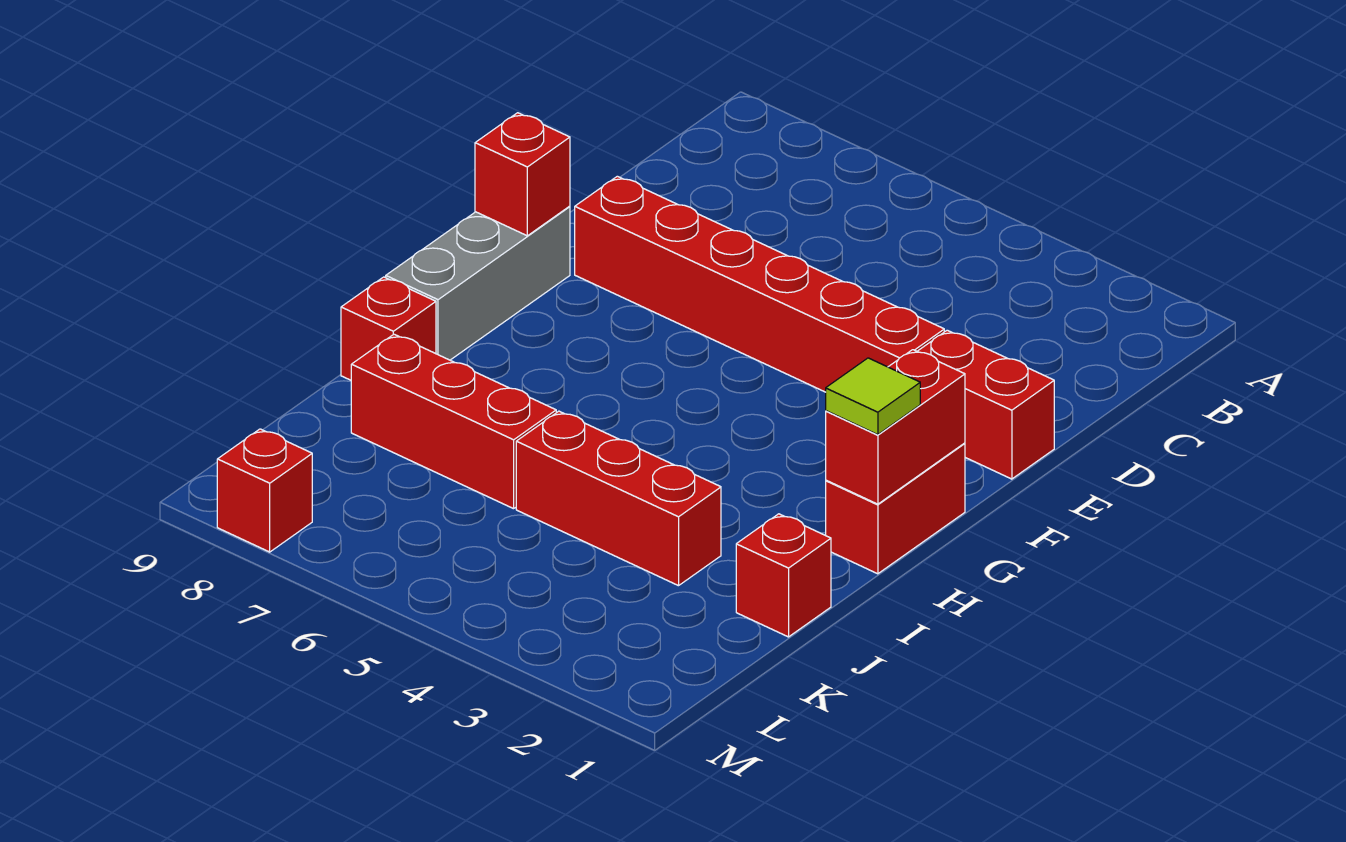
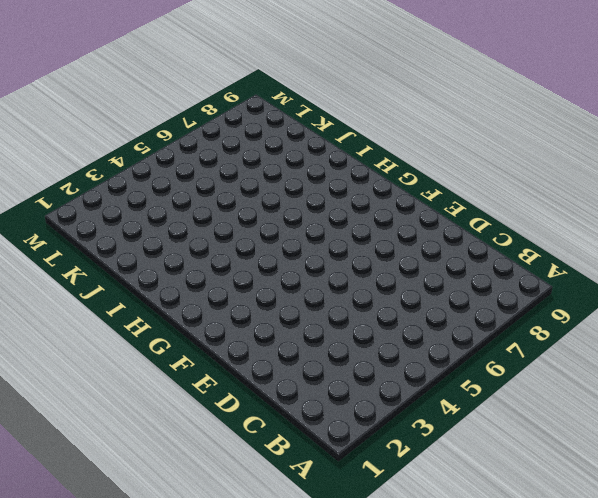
none -> red brick E1:E2 level 1
none -> red brick E3:E8 level 1
none -> grey brick F9:H9 level 1

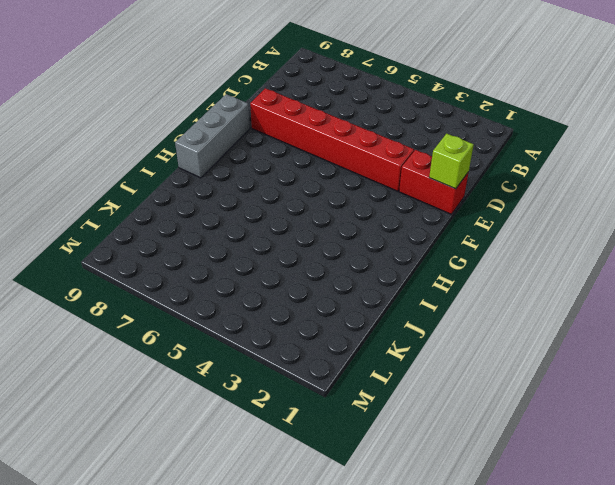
lime brick E1 level 2 -> none
none -> red brick G1:H1 level 1
none -> red brick I9 level 1
none -> red brick J1 level 1

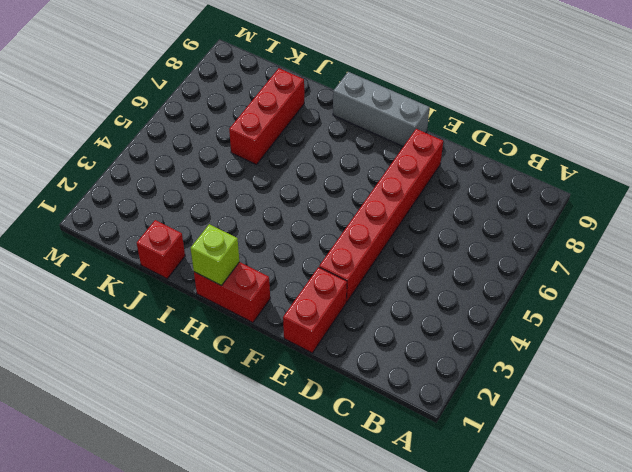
lime brick H1 level 2 -> red brick G1:H1 level 2
none -> red brick I9 level 1
none -> red brick J3:J5 level 1
none -> red brick M8 level 1

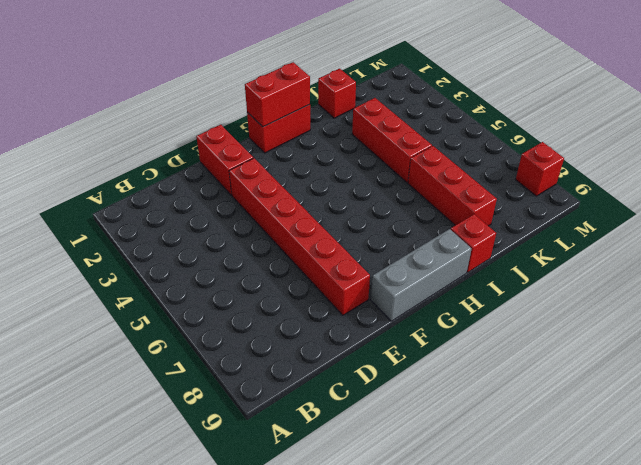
none -> red brick F9 level 2
none -> lime tile H1 level 3

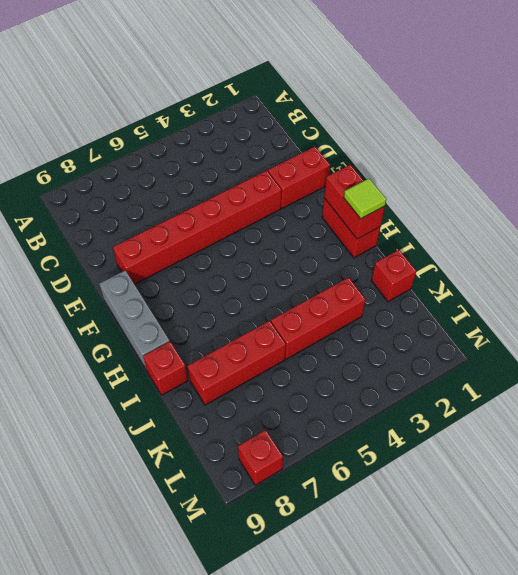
none -> red brick F9 level 2

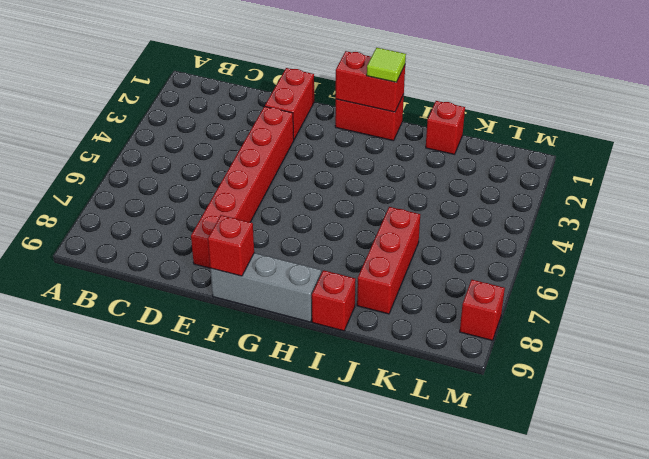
none -> red brick J3:J5 level 1

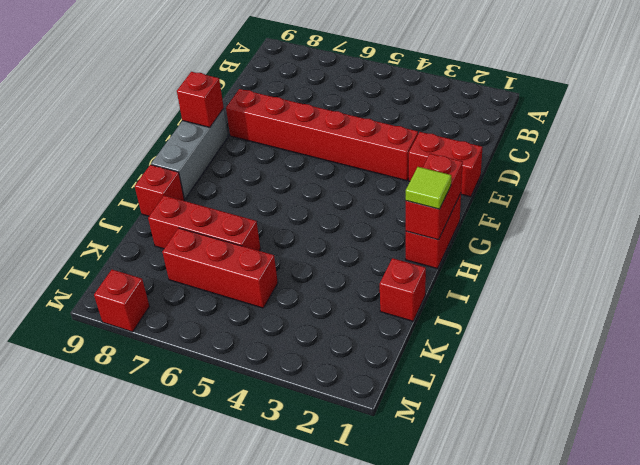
red brick K5:K7 level 1 -> red brick J3:J5 level 1

